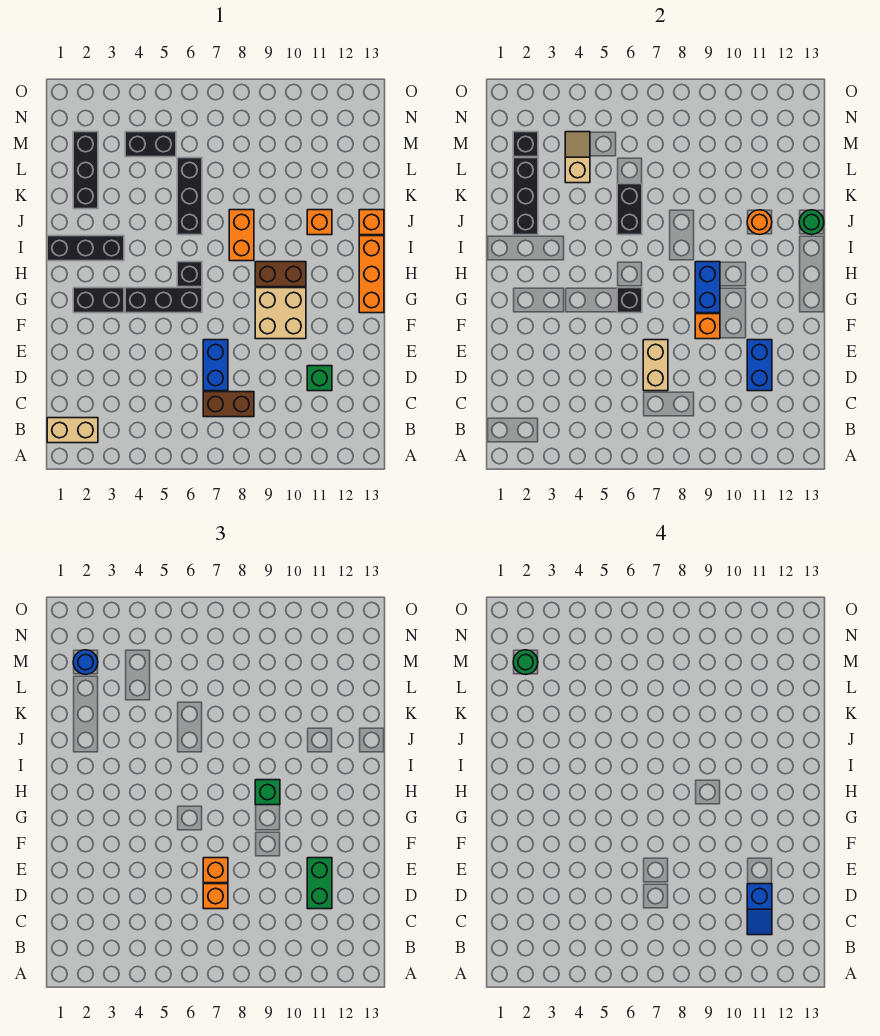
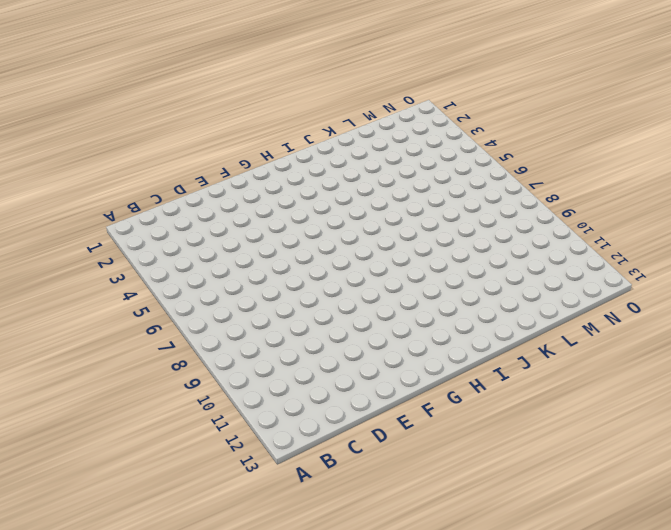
none -> tan brick B1:B2 level 1
none -> brown brick C7:C8 level 1
none -> blue brick D7:E7 level 1
none -> green brick D11 level 1

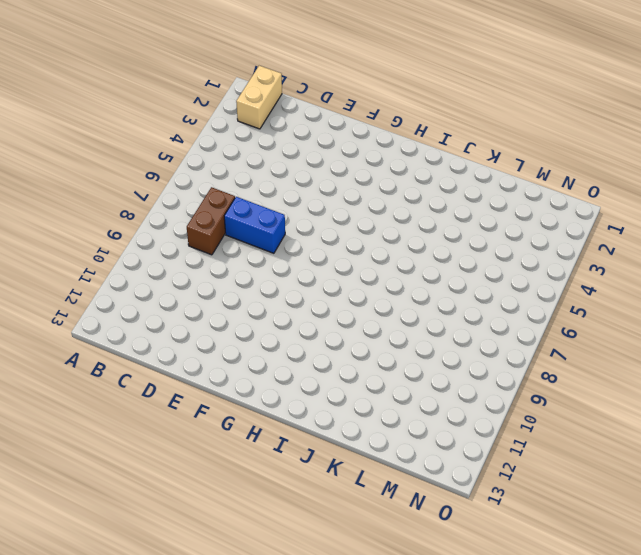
none -> green brick D11 level 1
none -> tan brick F9:G10 level 1
none -> black brick G2:G3 level 1
none -> black brick G4:G6 level 1

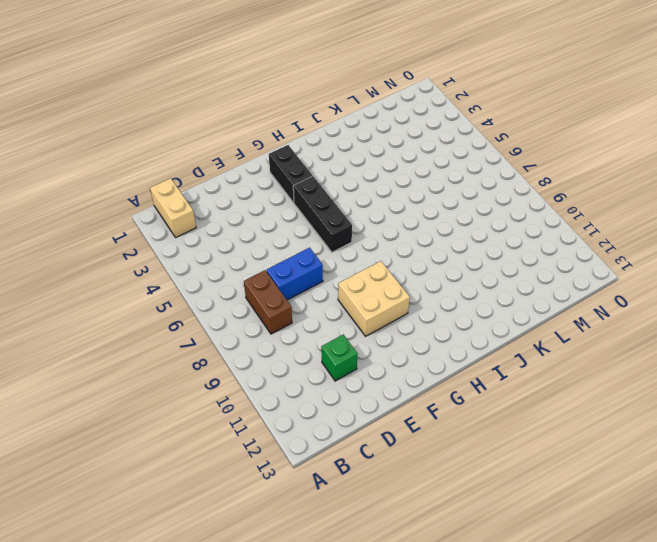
none -> orange brick G13:I13 level 1
none -> black brick H6 level 1
none -> brown brick H9:H10 level 1
none -> black brick I1:I3 level 1

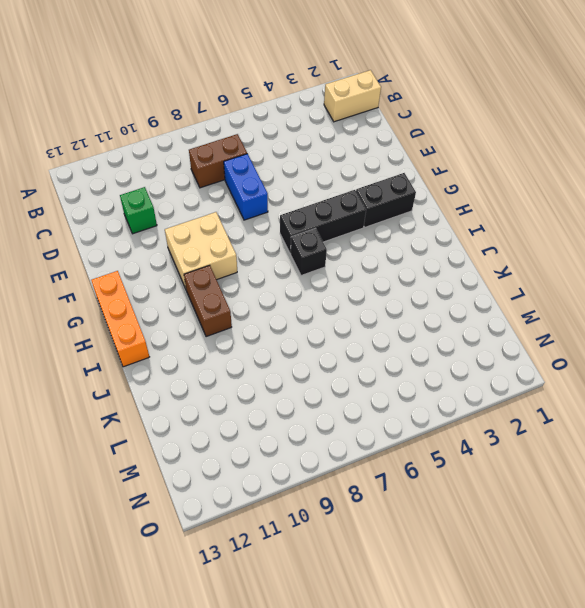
brown brick H10:I10 level 1 -> brown brick H9:H10 level 1
none -> black brick I1:I3 level 1
none -> orange brick I8:J8 level 1
none -> black brick J6:L6 level 1
none -> orange brick J11 level 1

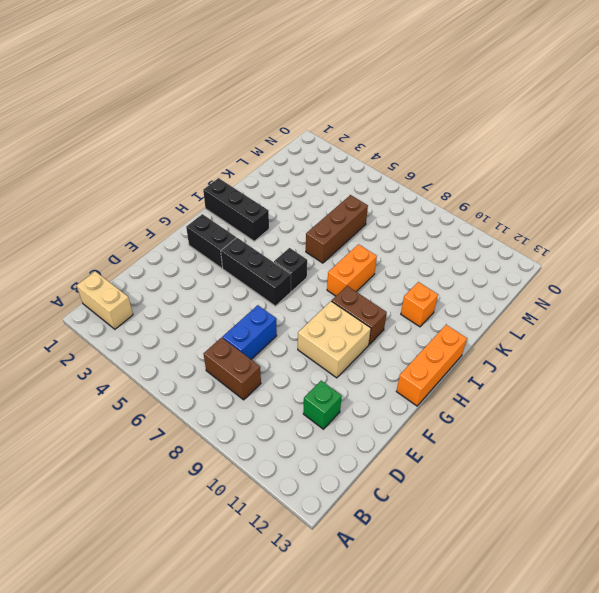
brown brick J6:L6 level 1 -> black brick J6:L6 level 1
none -> orange brick J13 level 1
none -> black brick K2:M2 level 1
none -> black brick M4:M5 level 1
none -> tan brick D7:E7 level 2

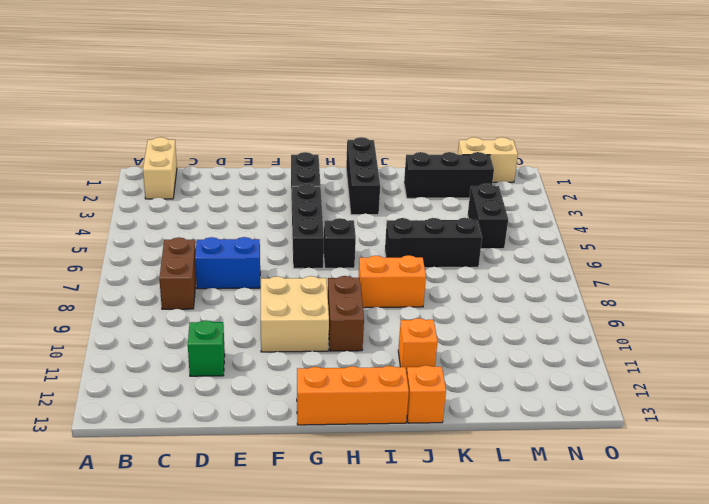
tan brick M1:N1 level 1 -> tan brick D7:E7 level 2
none -> blue brick D11:E11 level 2
none -> orange brick F9 level 2
none -> black brick G6 level 2
none -> blue brick G9:H9 level 2

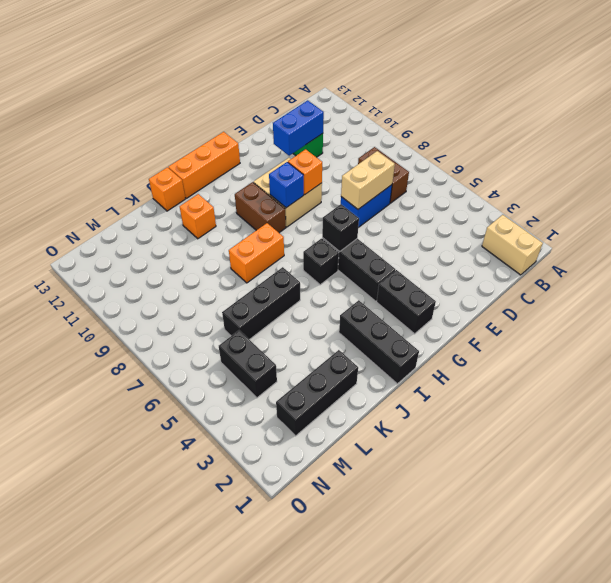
blue brick G9 level 2 -> blue brick G9:H9 level 2
none -> black brick J2:L2 level 2
none -> black brick J6:K6 level 2
none -> orange round brick J11 level 2
none -> green round brick J13 level 2

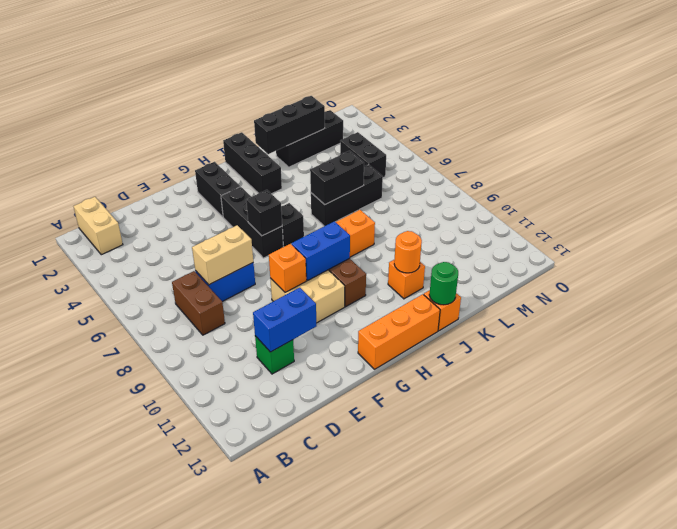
none -> tan slope L4:M4 level 2 top L
none -> black brick M2 level 2
none -> orange brick D7 level 3
none -> green brick D11:E11 level 3

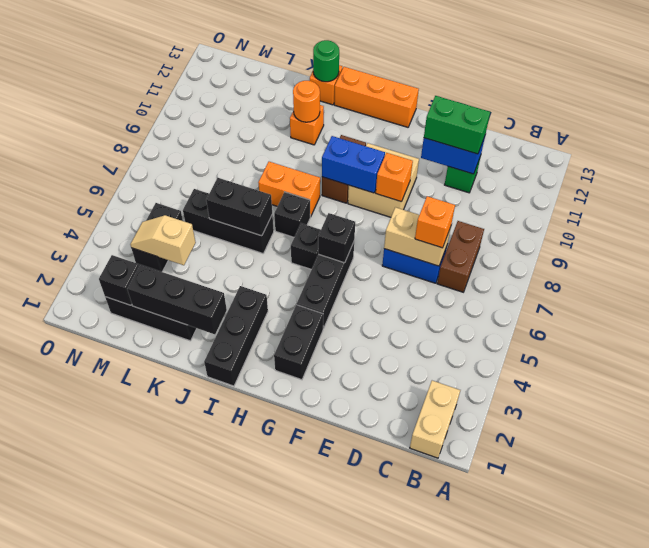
black brick I7 level 1 -> none
none -> orange brick E7 level 3
none -> green brick H9 level 3
none -> blue round brick M2 level 3
none -> blue slope C11:D11 level 4 top D

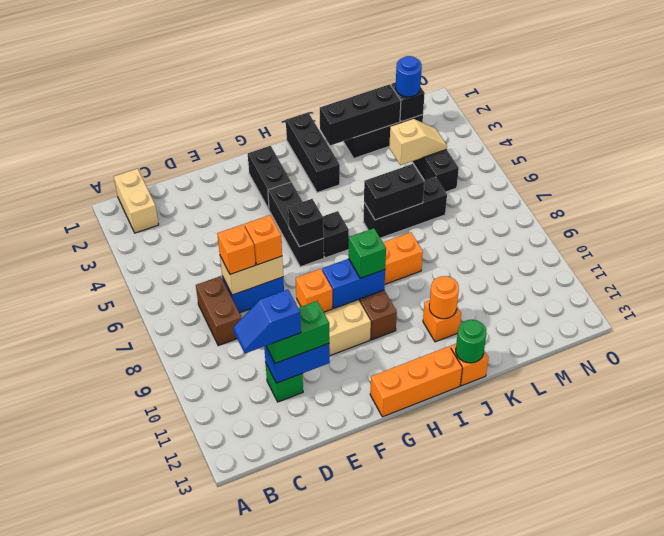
none -> green round brick M2 level 4

